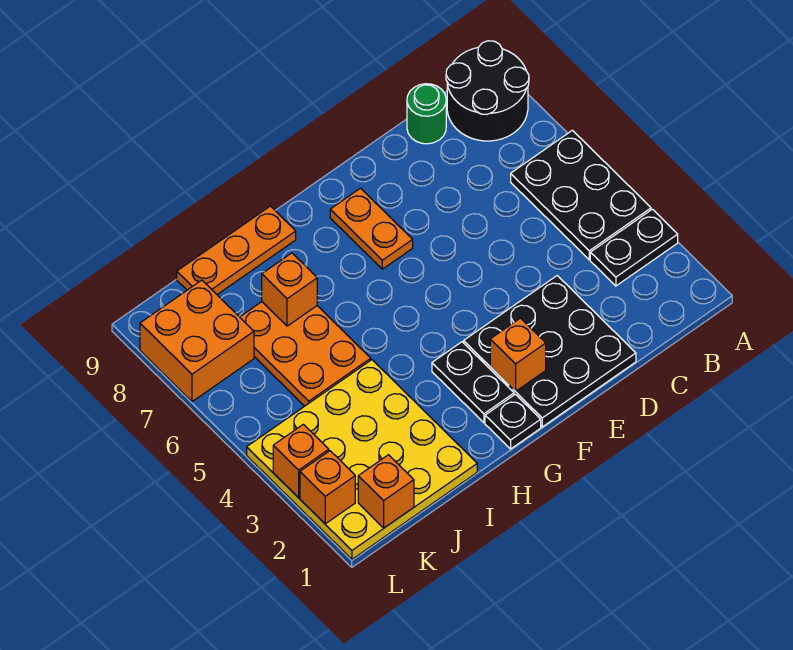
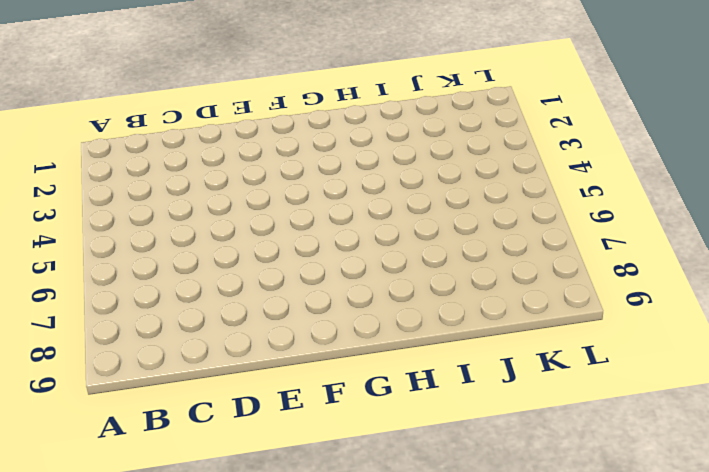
none -> black plate A3:B3 level 1
none -> black plate A4:B6 level 1
none -> black round brick A8:B9 level 1

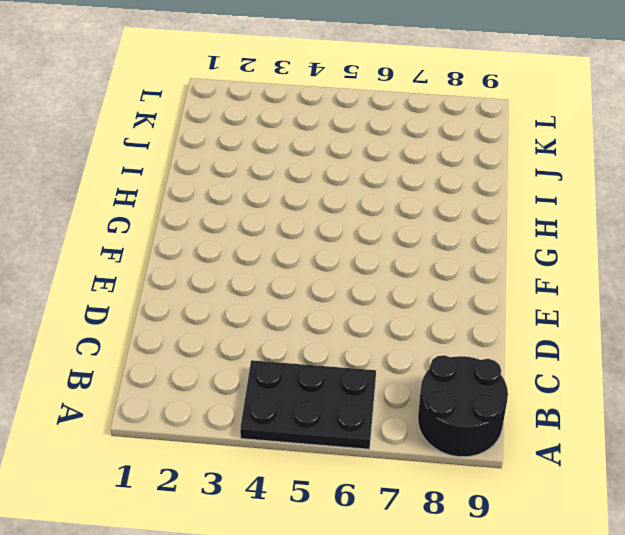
none -> black plate A3:B3 level 1
none -> green round brick C9 level 1
none -> black plate D1:F3 level 1

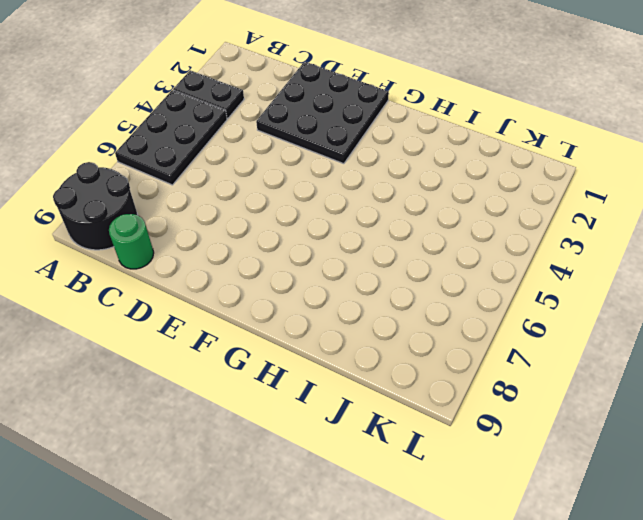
none -> orange plate F7:F8 level 1
none -> black plate G1 level 1
none -> black plate G2:G3 level 1

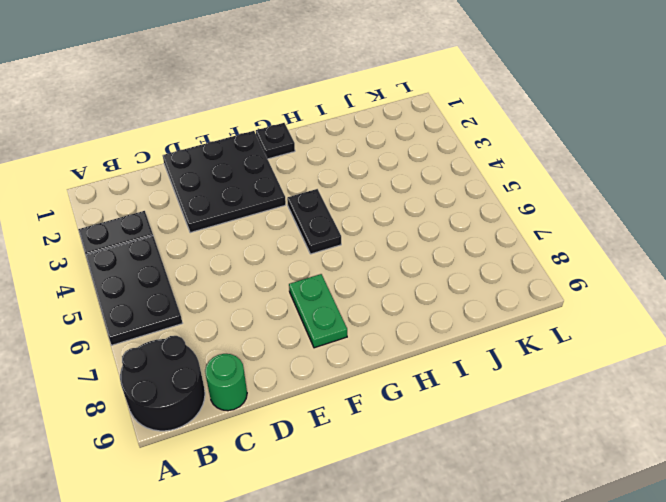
green plate F7:F8 level 1 -> orange plate F7:F8 level 1
black plate G4:G5 level 1 -> black plate G2:G3 level 1
none -> orange plate H9:J9 level 1
none -> yellow plate I1:L4 level 1
none -> orange plate I5:J7 level 1

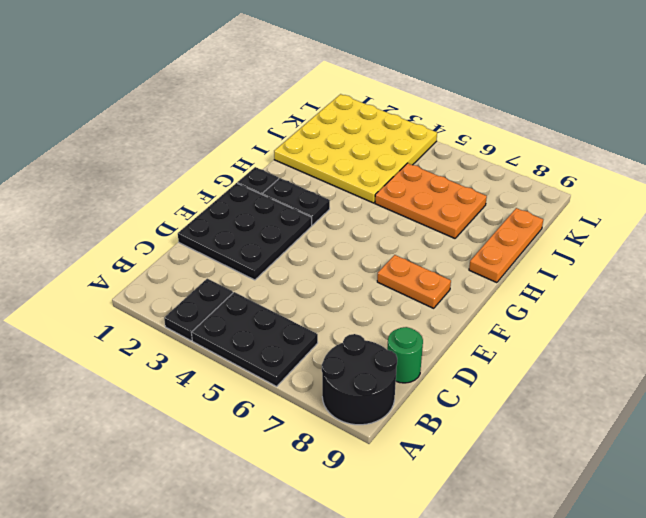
none -> orange brick K7:L8 level 1
none -> orange brick F2 level 2
none -> orange brick I7 level 2

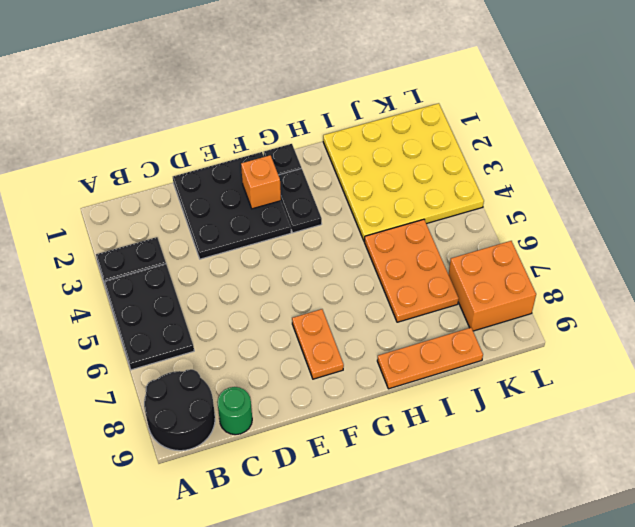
none -> orange brick I7 level 2
none -> orange brick K1 level 2
none -> orange brick L2 level 2

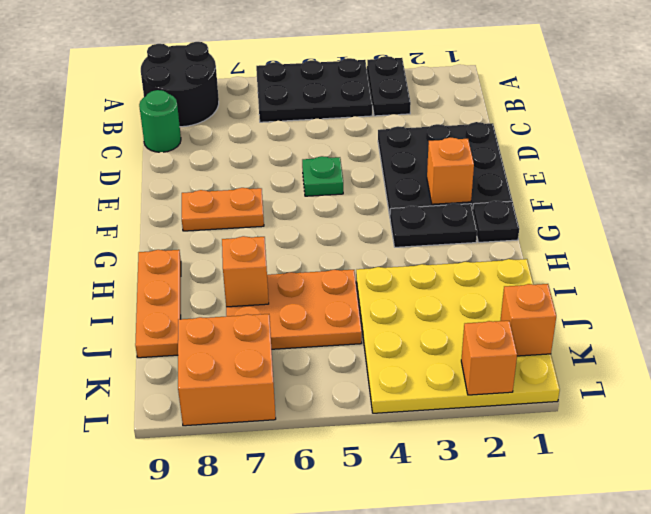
green plate E5 level 1 -> none
none -> orange brick L3 level 2

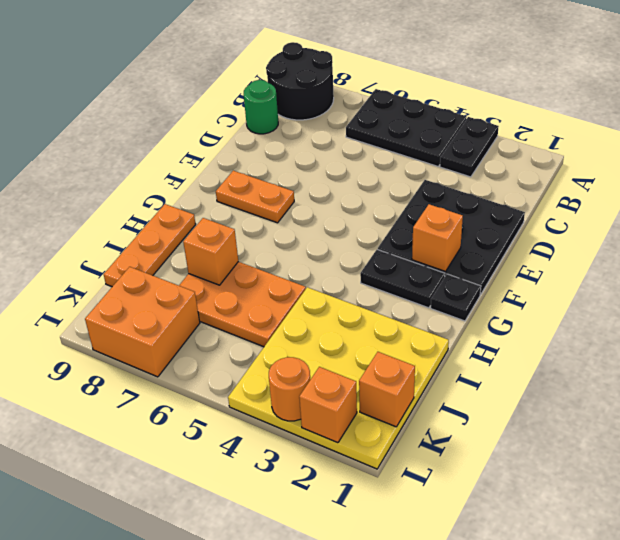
orange round brick L3 level 2 -> orange brick L3 level 2

